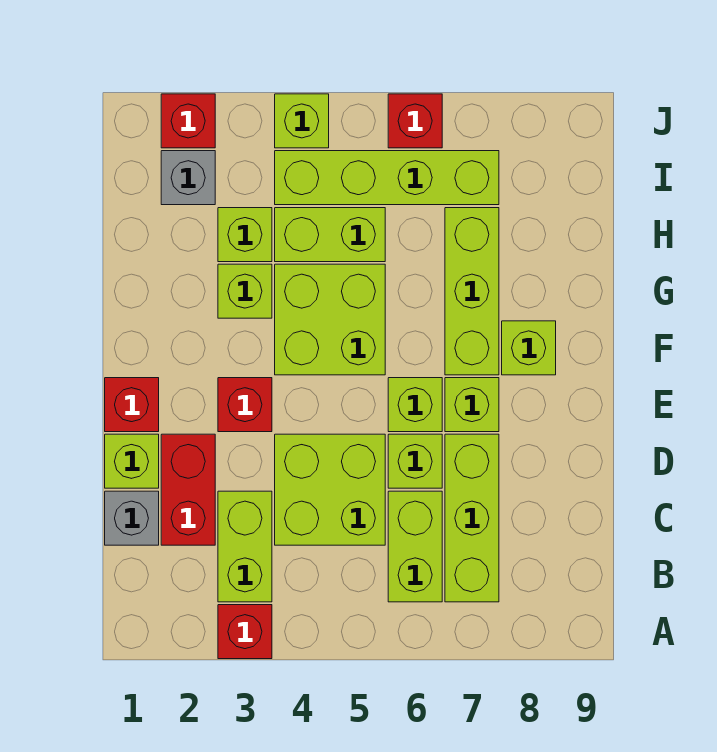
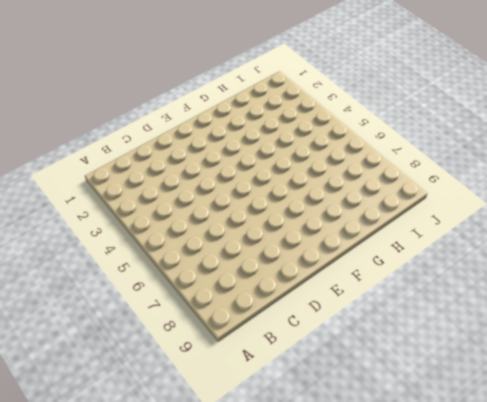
none -> red brick A3 level 1
none -> lime brick B3:C3 level 1
none -> lime brick B6:C6 level 1

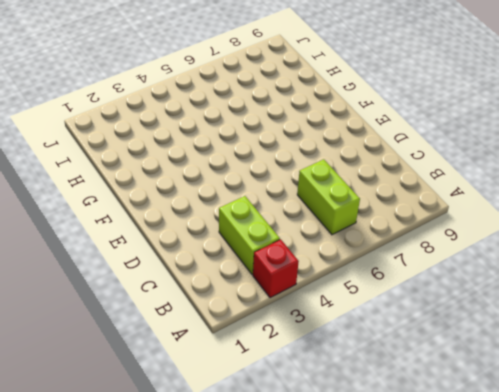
none -> lime brick B7:D7 level 1
none -> grey brick C1 level 1
none -> red brick C2:D2 level 1

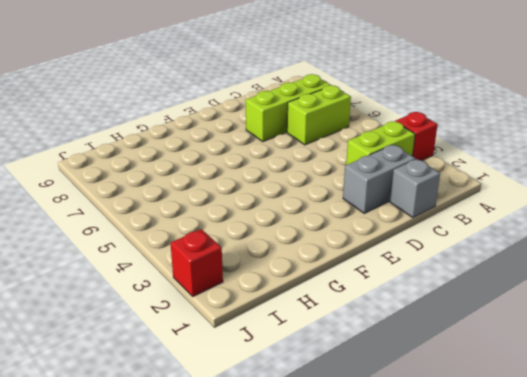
grey brick C2:D2 level 1 -> red brick C2:D2 level 1
none -> lime brick C4:D5 level 1
none -> lime brick D1 level 1
none -> lime brick D6 level 1

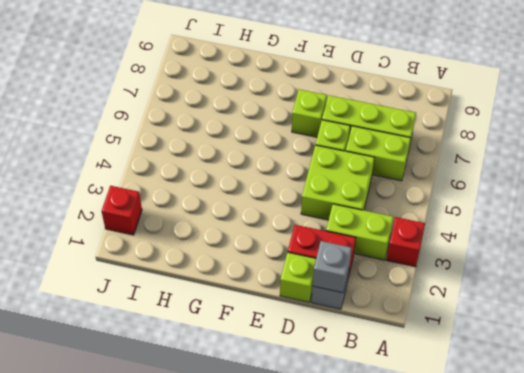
grey brick C1 level 2 -> grey brick I2 level 1
none -> red brick E1 level 1
none -> red brick E3 level 1
none -> lime brick E6 level 1

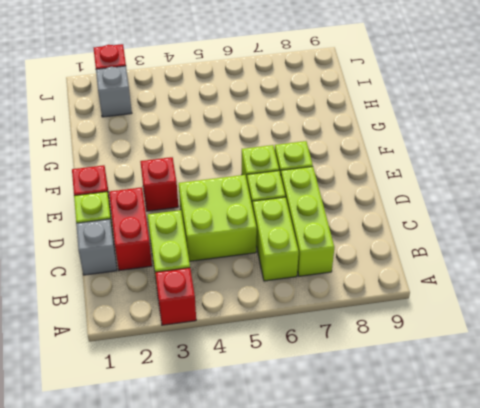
none -> lime brick F4:G5 level 1
none -> lime brick F7:H7 level 1
none -> lime brick F8 level 1

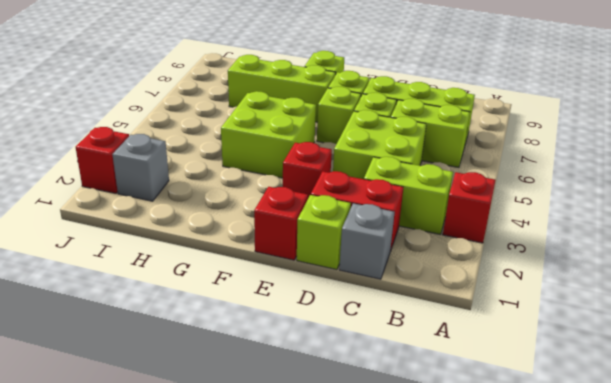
none -> lime brick G3 level 1
none -> lime brick H3 level 1
none -> lime brick H4:H5 level 1

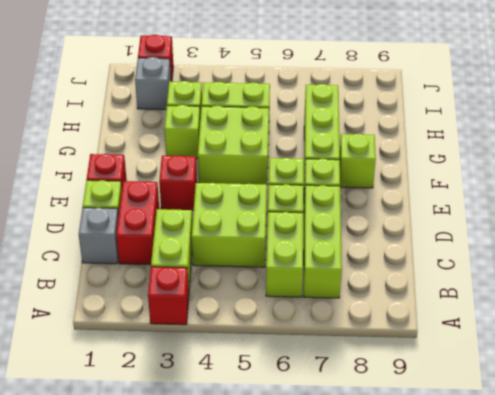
none -> lime brick I4:I7 level 1
none -> lime brick J4 level 1
none -> red brick J6 level 1

